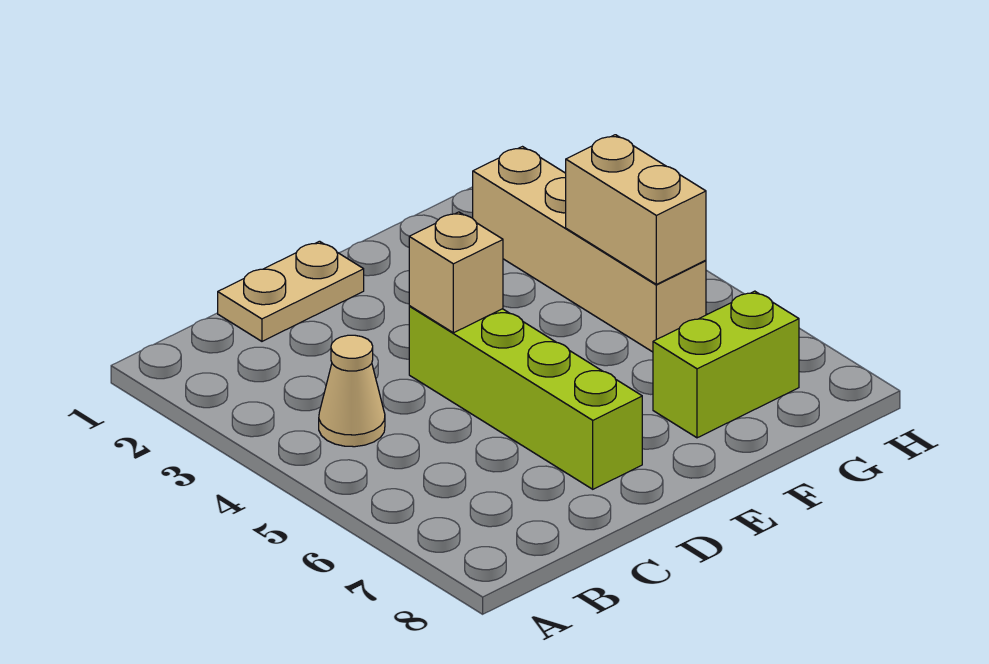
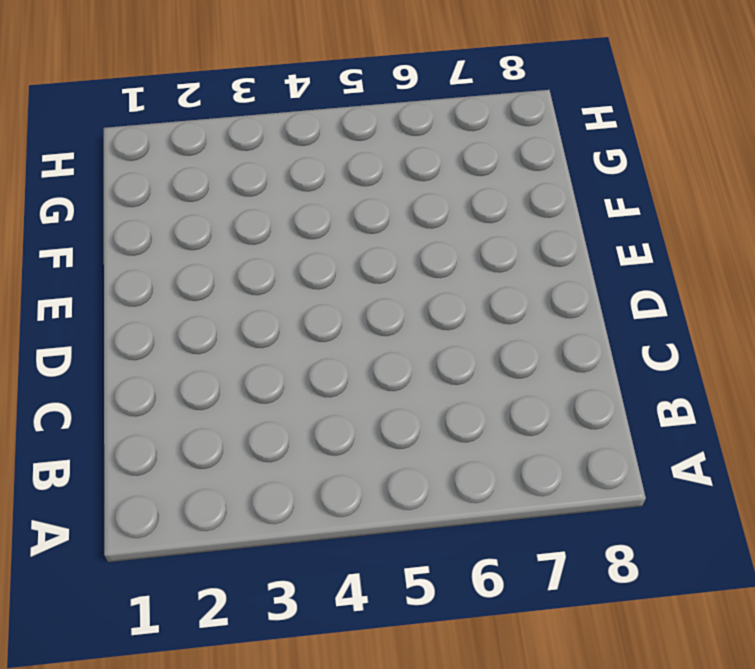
none -> tan cone B4 level 1
none -> tan plate C1:D1 level 1

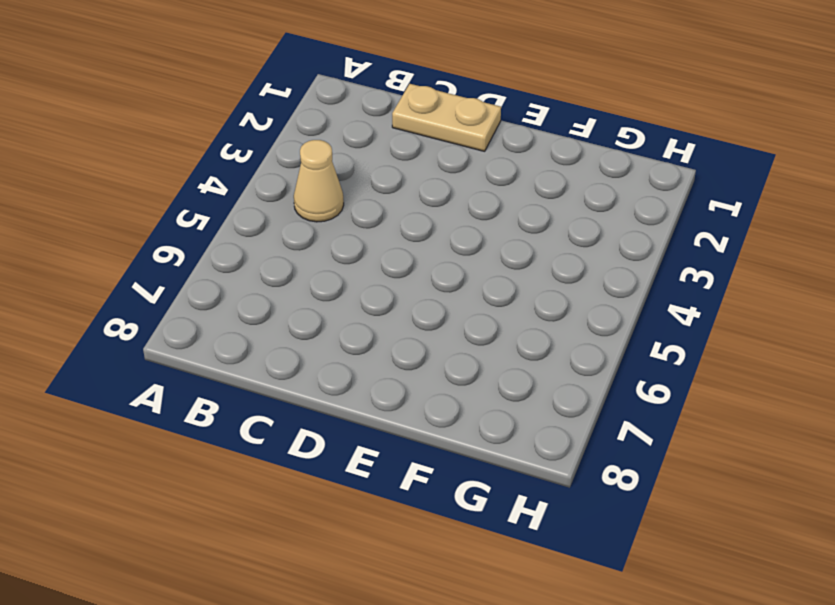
none -> lime brick D4:D7 level 1
none -> lime brick F7:G7 level 1

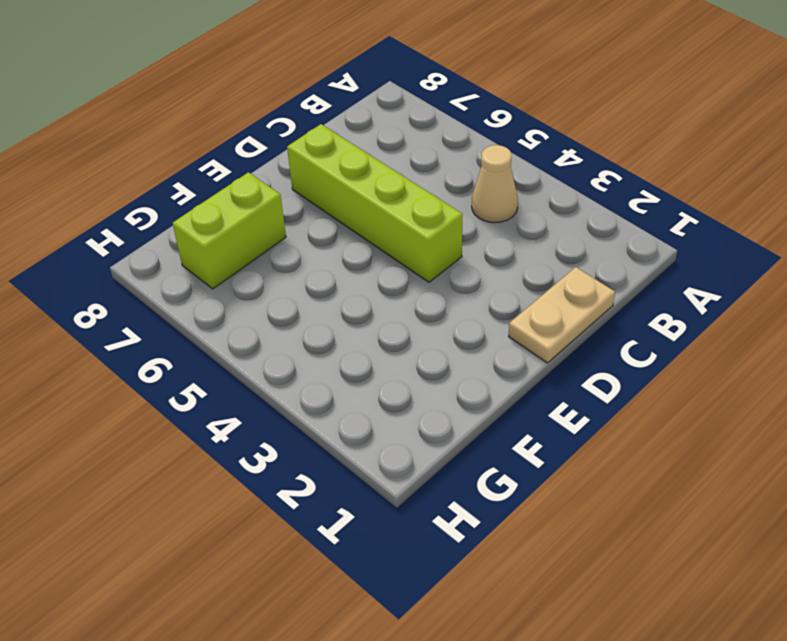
none -> tan brick G2:G5 level 1
none -> tan brick D4 level 2

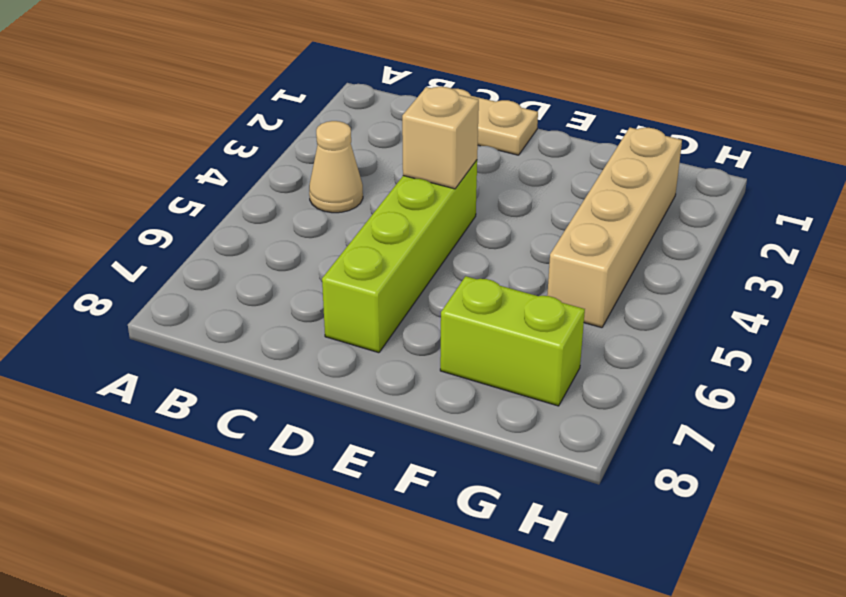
none -> tan brick G4:G5 level 2

